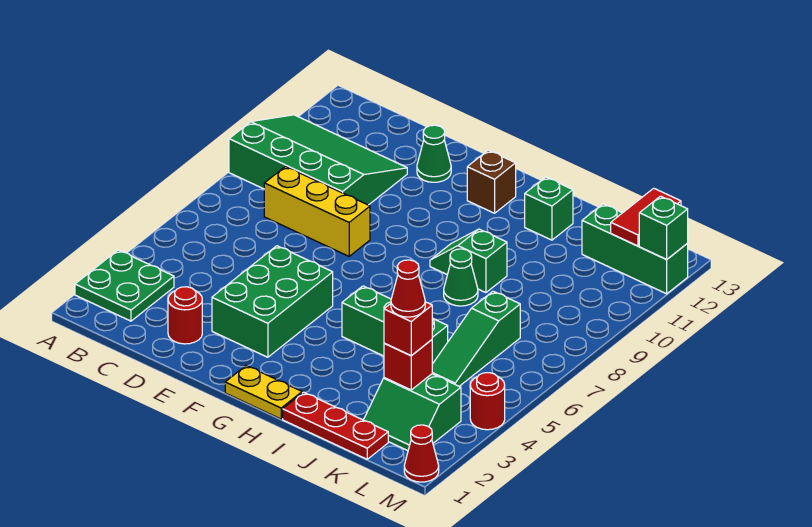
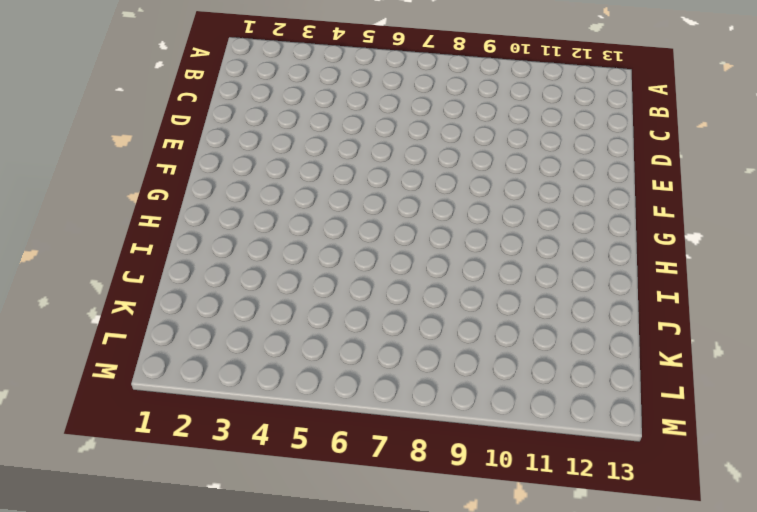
none -> green plate A2:B3 level 1
none -> green slope A9:D11 level 1 top 9
none -> yellow brick C8:E8 level 1

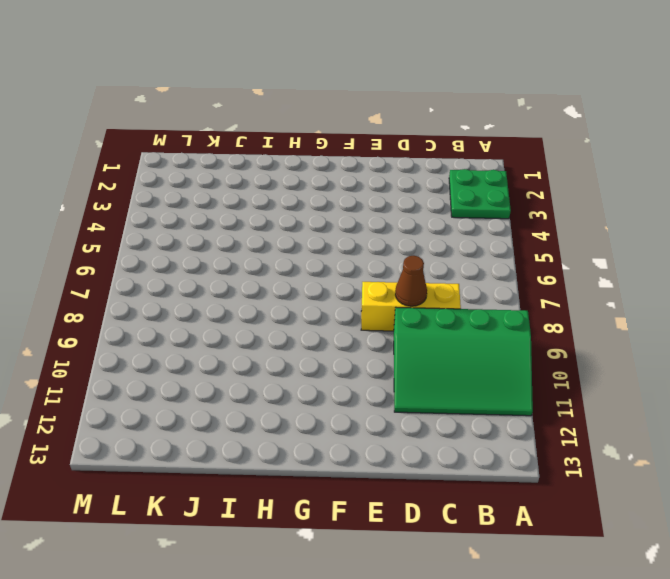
brown cone D8 level 2 -> none
none -> red round brick D2 level 1
none -> green brick E3:F5 level 1
none -> green cone E12 level 1

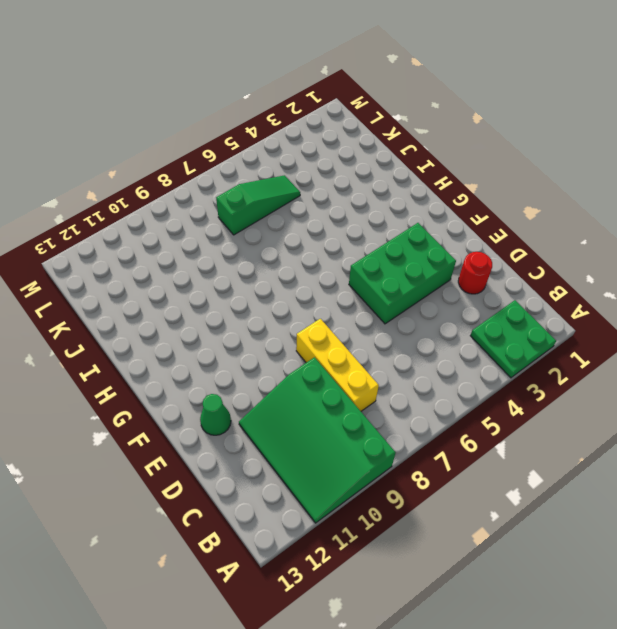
none -> yellow plate G1:H1 level 1
none -> brown brick G12 level 1
none -> green brick H5:J5 level 1

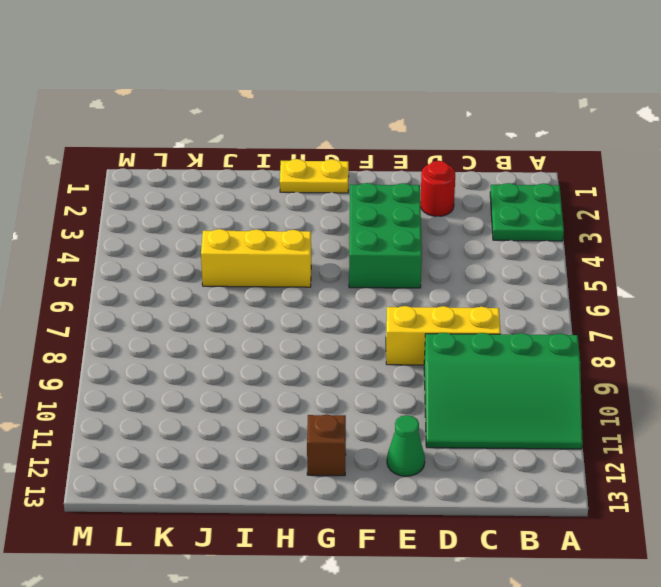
yellow brick H5:J5 level 1 -> green brick H5:J5 level 1
none -> green slope H9:I9 level 1 top I
none -> red plate I1:K1 level 1
none -> green cone I8 level 1

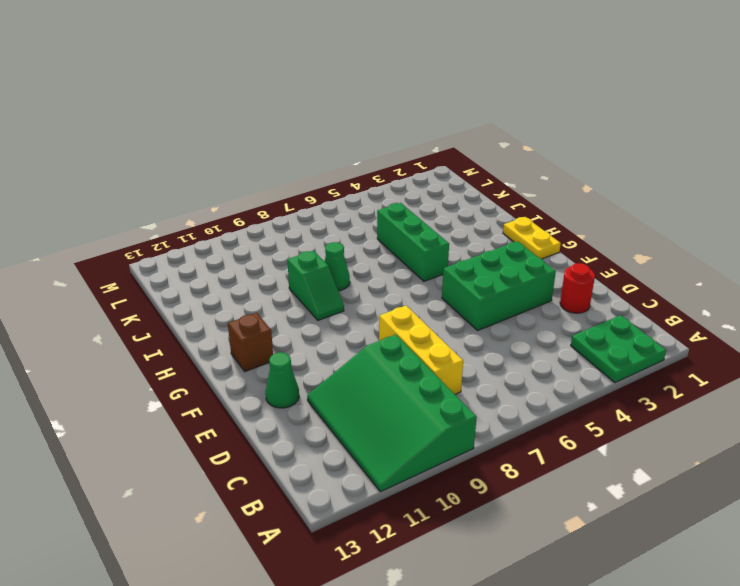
none -> red plate I1:K1 level 1
none -> green brick I12 level 1
none -> green slope K2:L3 level 1 top 3

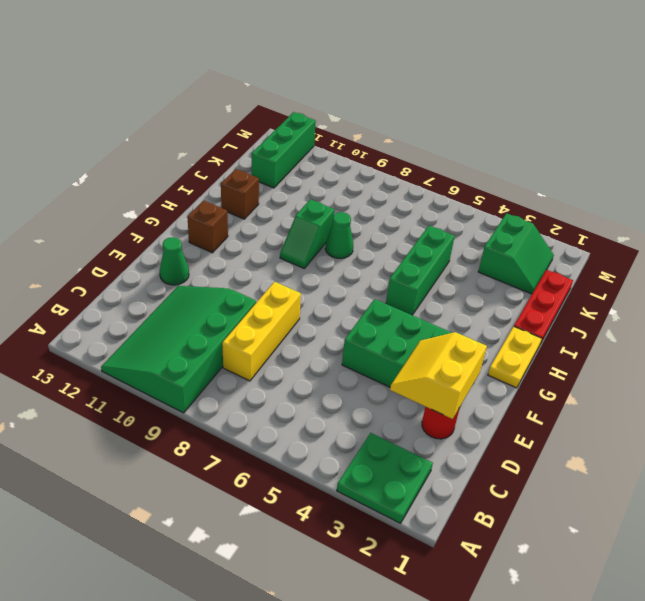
yellow slope D2:E3 level 2 top 2 -> none
brown brick I12 level 1 -> green brick I12 level 1
none -> green slope K5:K7 level 1 top 7
none -> red cone M1 level 1
none -> red round brick M4 level 1

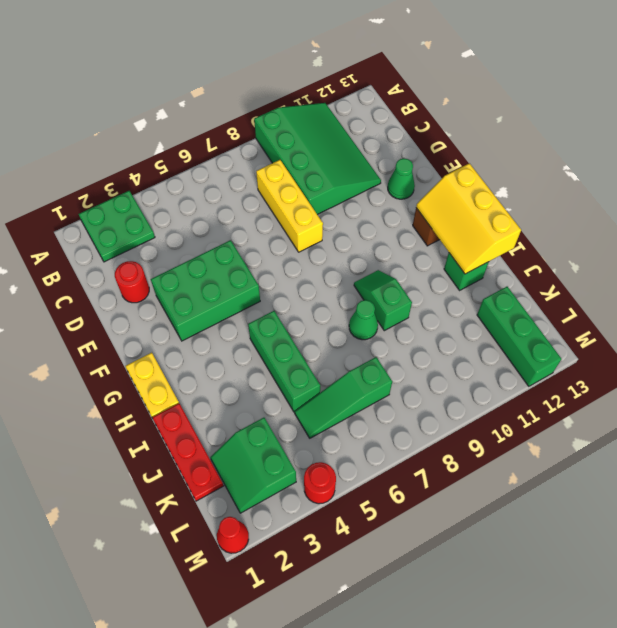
yellow slope G12:I13 level 2 top 13 -> none
none -> red brick K3 level 2
none -> red tile L12:L13 level 2
none -> green brick M12 level 2

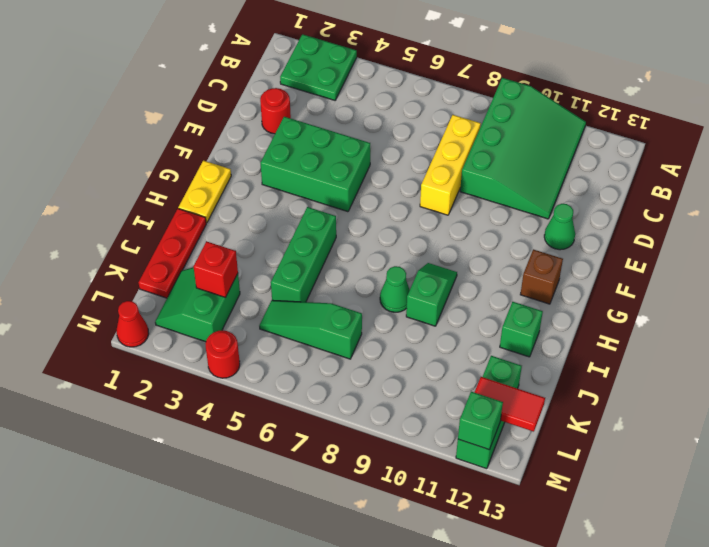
none -> red brick K3 level 3
none -> red cone K3 level 4

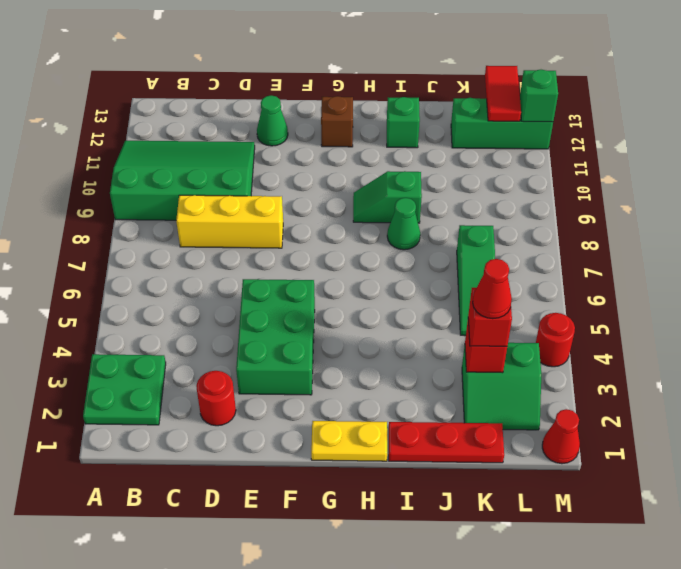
none -> green brick H5:J5 level 1

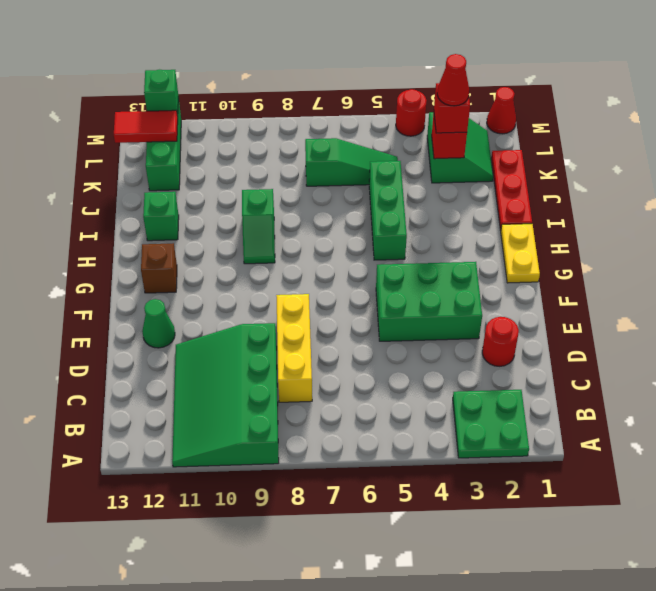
none -> green cone I8 level 1

